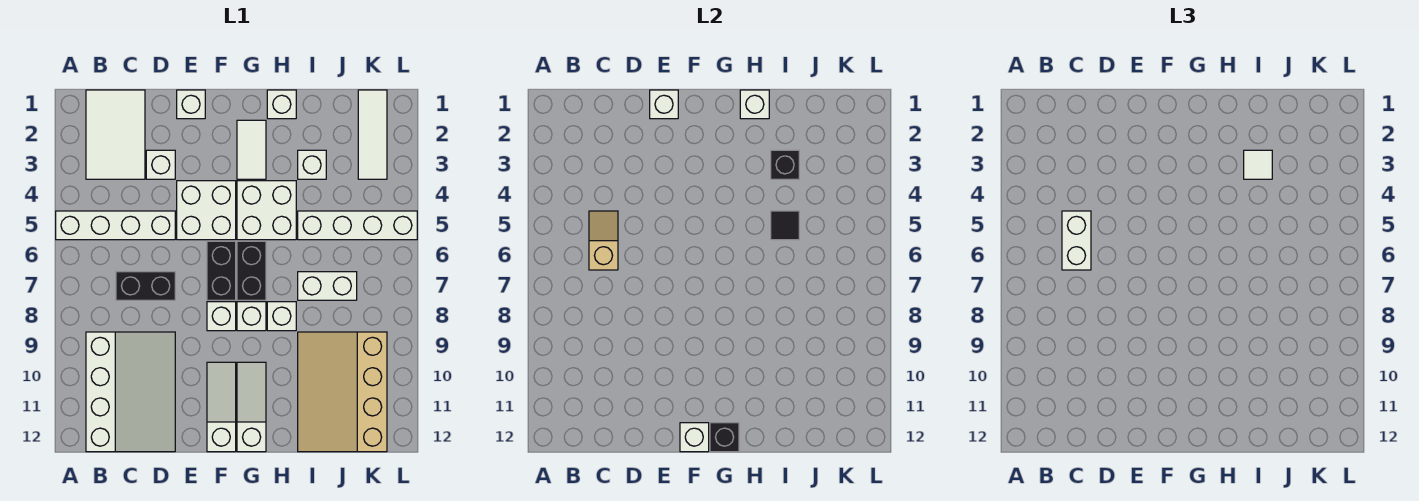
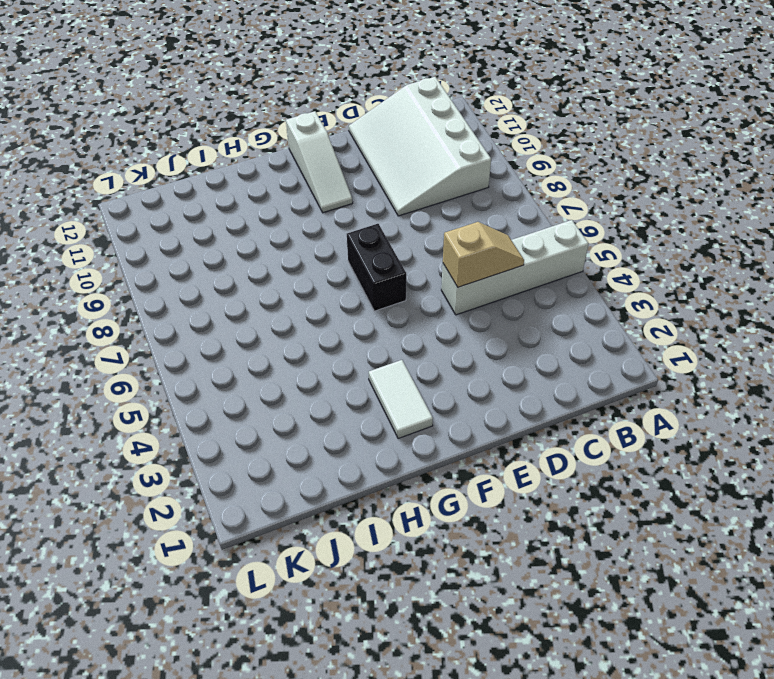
tan slope C5:D5 level 2 top D -> tan slope C5:C6 level 2 top 6
none -> white tile B1:C3 level 1
none -> black brick C7:D7 level 1
none -> white brick D3 level 1
none -> white brick E1 level 1

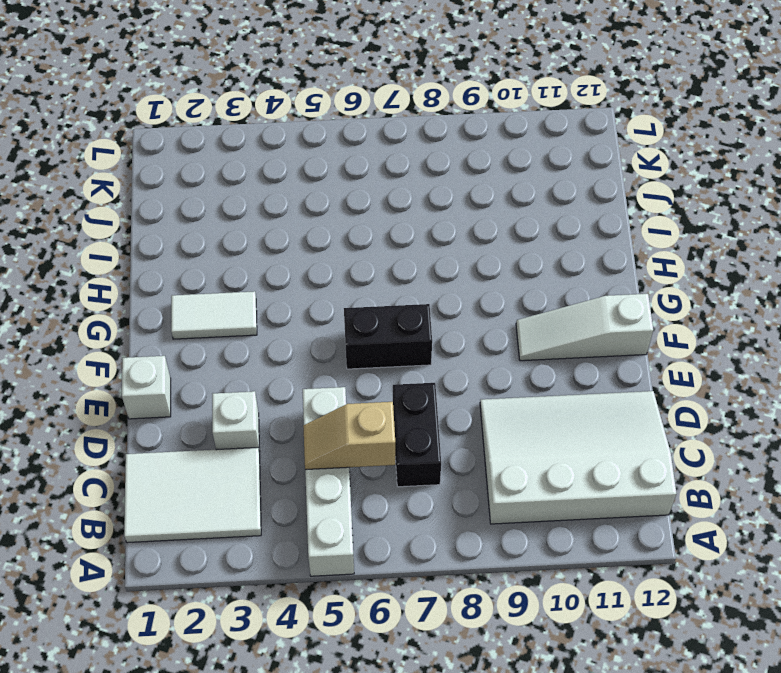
none -> white brick E4:F5 level 1
none -> white brick F8 level 1
none -> white brick G4:H5 level 1
none -> black brick G6:G7 level 1

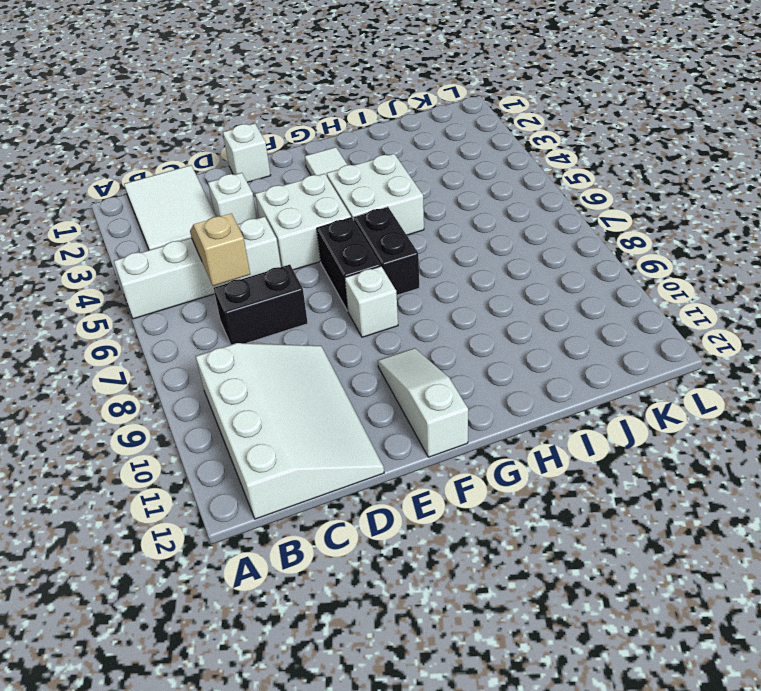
none -> white brick G8 level 1
none -> white slope G10:G12 level 1 top 12
none -> white brick H1 level 1
none -> white brick H8 level 1

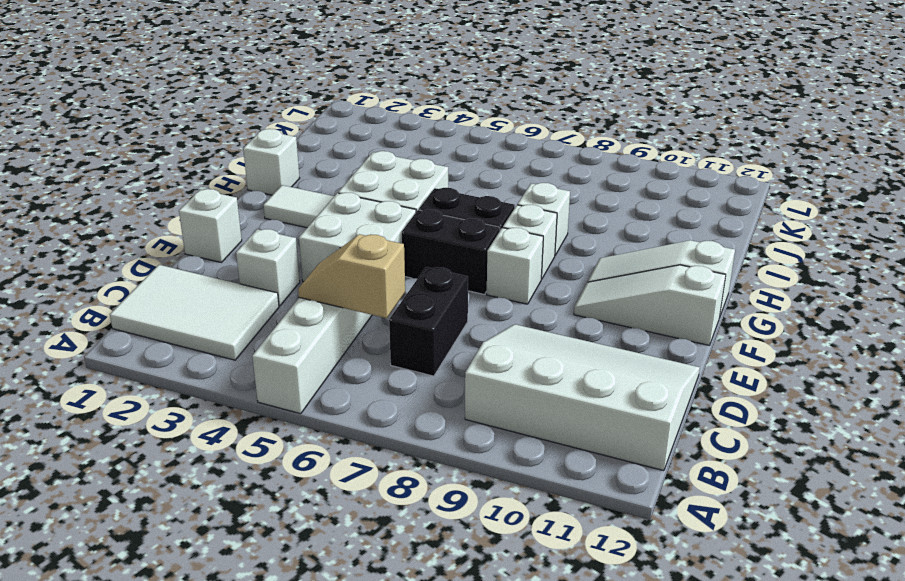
none -> white brick I3 level 1
none -> white brick I5:L5 level 1
none -> white brick I7:J7 level 1
none -> tan slope I9:K12 level 1 top K

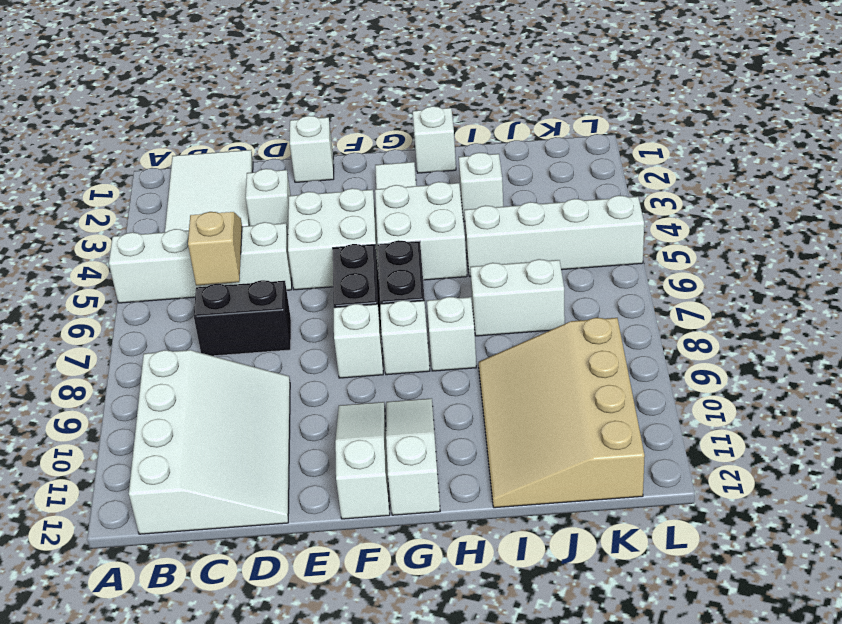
none -> white tile K1:K3 level 1
none -> white brick E1 level 2
none -> white brick F12 level 2
none -> black brick G12 level 2

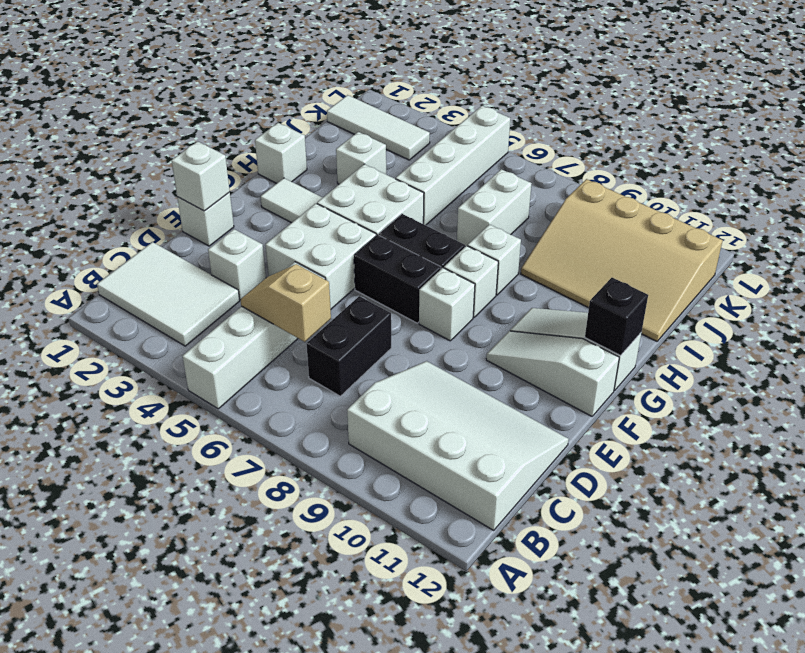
none -> white brick F12 level 2
none -> white brick H1 level 2
none -> black brick I3 level 2
none -> black tile I5 level 2

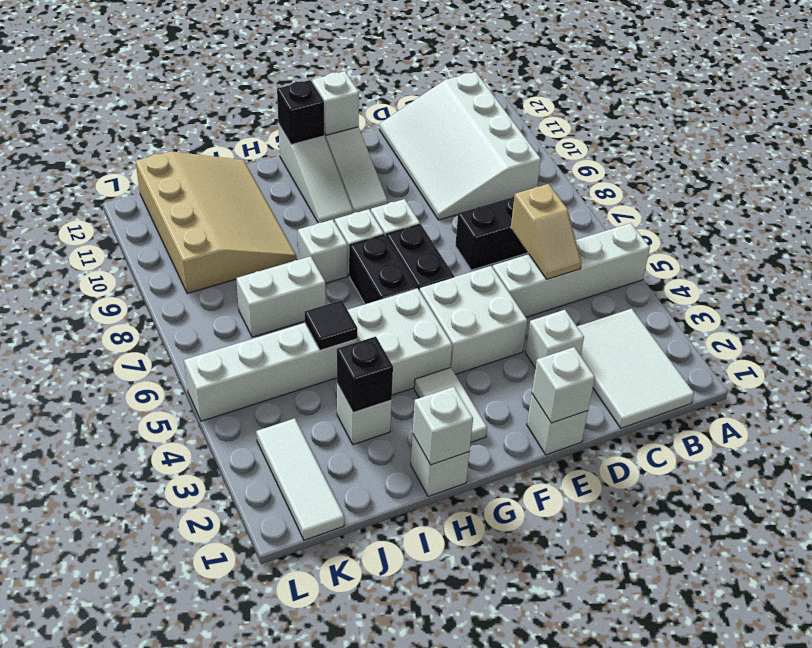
none -> white brick C5:C6 level 3
none -> white tile I3 level 3

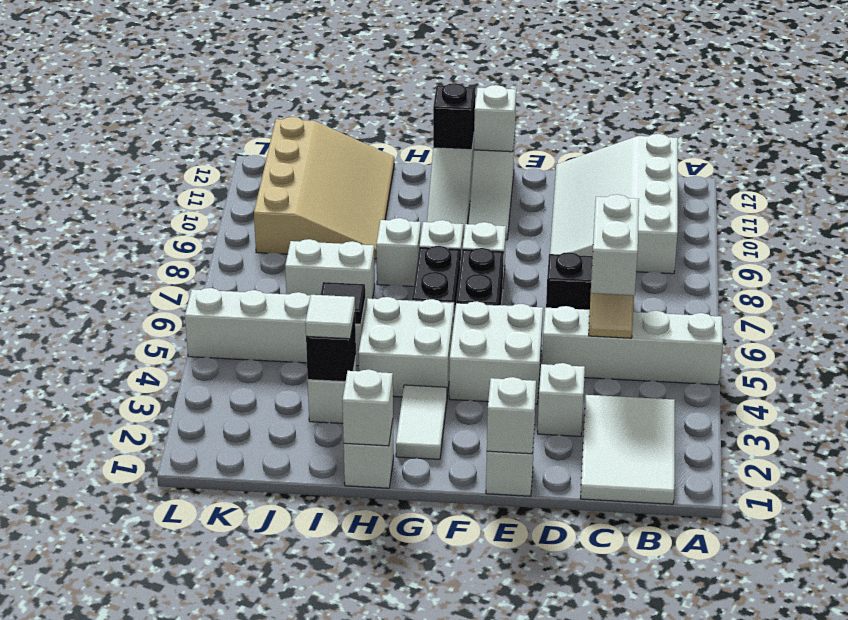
none -> white tile K1:K3 level 1

